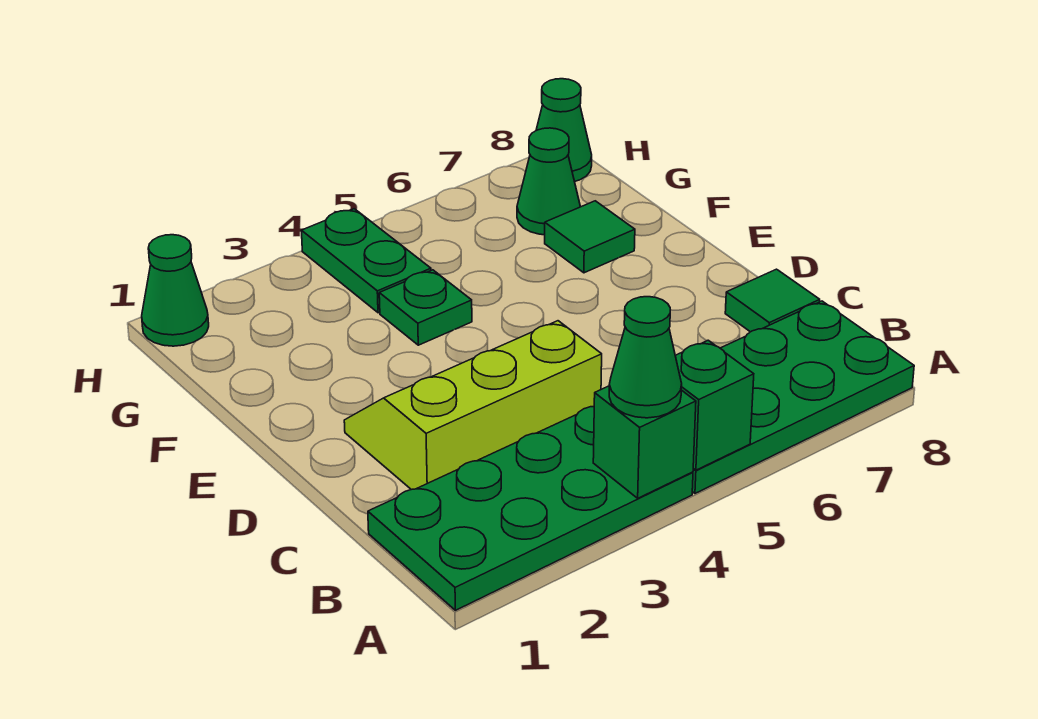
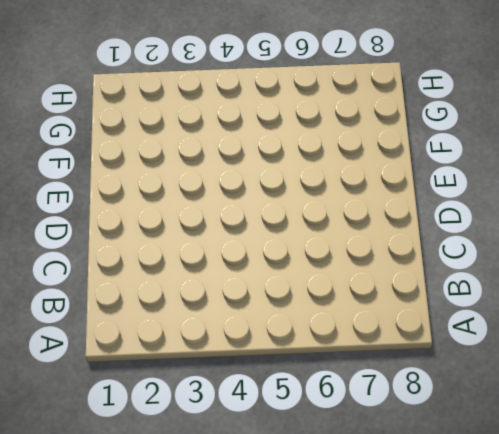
none -> green plate A1:B4 level 1
none -> green plate A5:B8 level 1
none -> lime slope C2:D4 level 1 top C

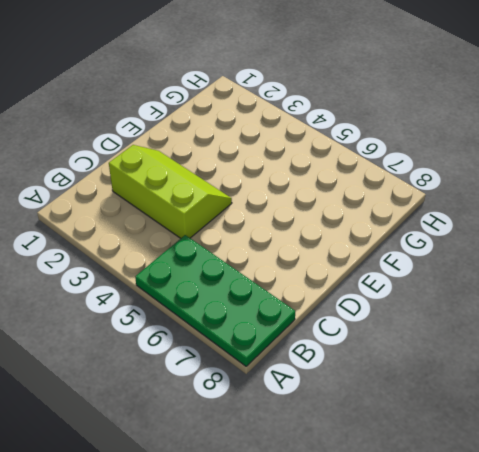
none -> green plate A1:B4 level 1
none -> green tile C8 level 1
none -> green plate F4 level 1

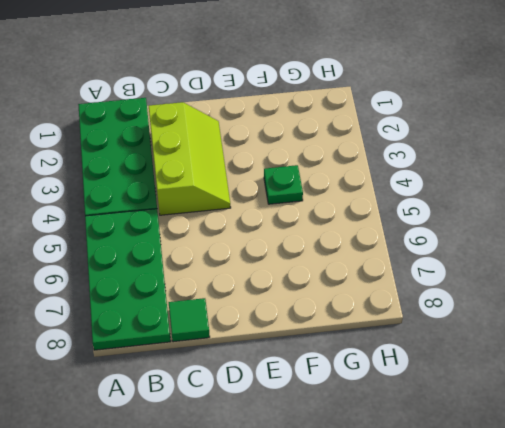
none -> green tile F7 level 1
none -> green plate G4:H4 level 1
none -> green cone G7 level 1

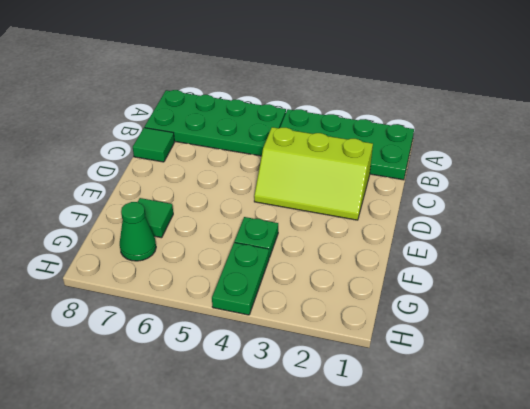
none -> green cone H1 level 1
none -> green cone H8 level 1
none -> green brick A4 level 2

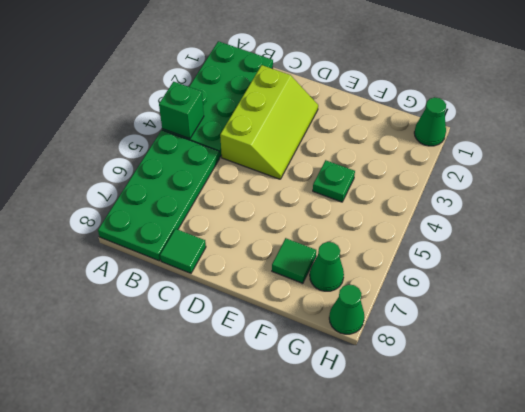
none -> green plate G4:H4 level 1
none -> green brick A5 level 2
none -> green cone A4 level 3

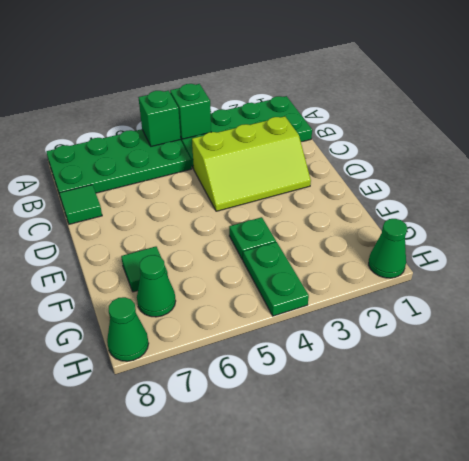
none -> green cone A4 level 3

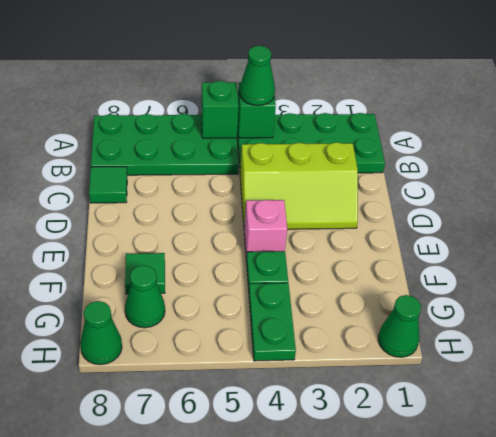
pink brick E4 level 1 -> none

